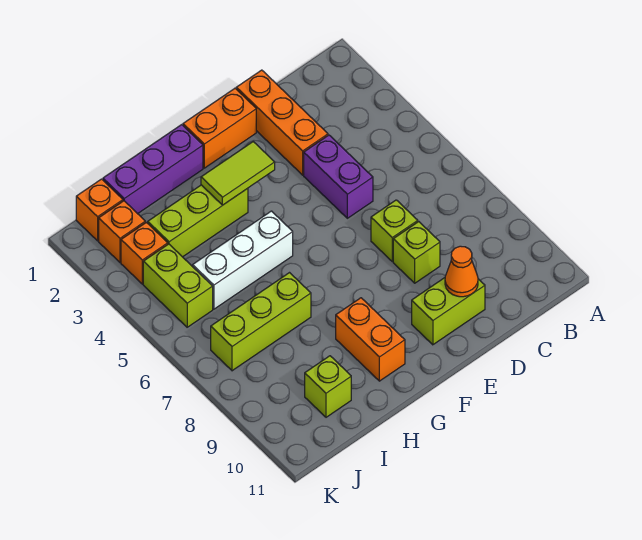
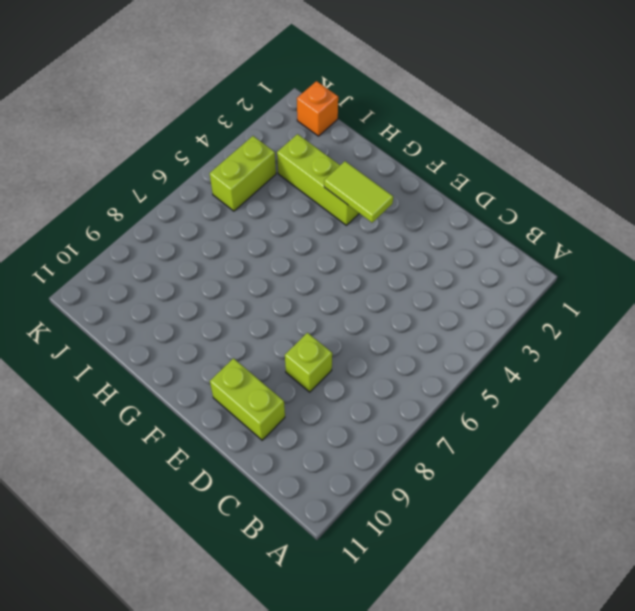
none -> orange brick D1:D3 level 1
none -> purple brick D4:D5 level 1
none -> lime brick D7 level 1

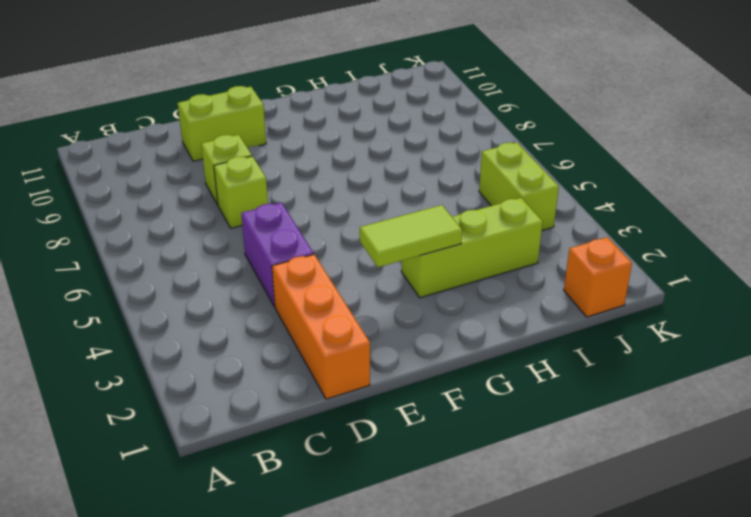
none -> orange brick E1:F1 level 1
none -> purple brick G1:I1 level 1
none -> white brick G5:I5 level 1

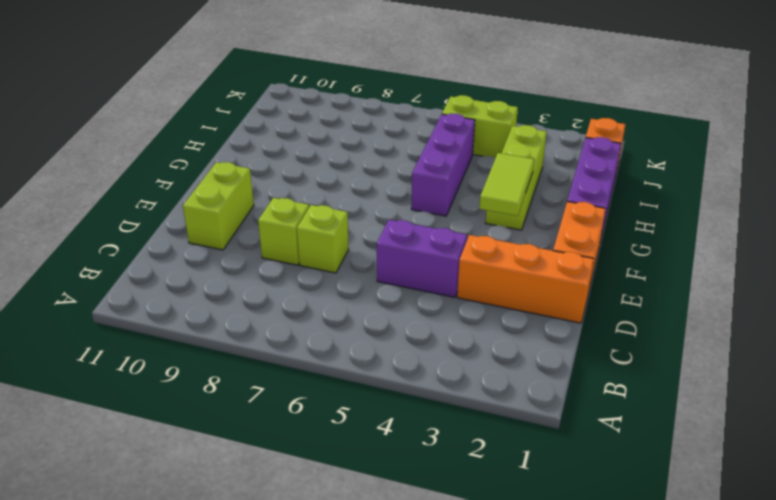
purple brick G5:I5 level 1 -> white brick G5:I5 level 1
none -> orange brick G9:G10 level 1
none -> lime brick H7:J7 level 1
none -> lime brick I10 level 1

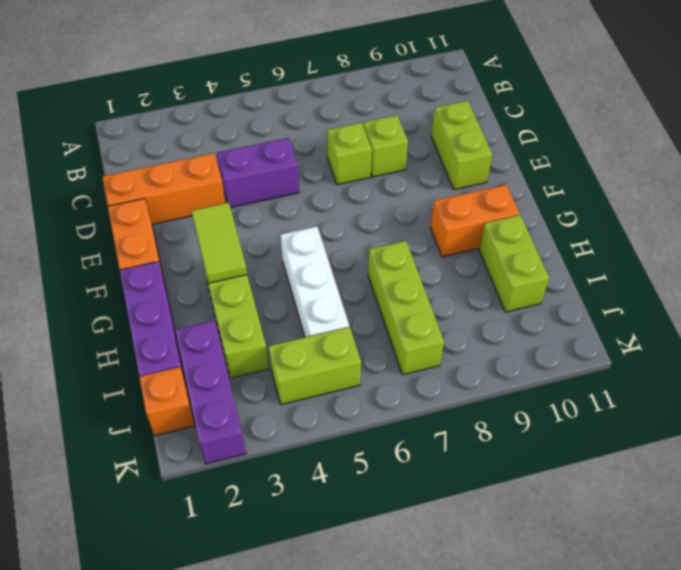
lime brick H10:I10 level 1 -> lime brick I10 level 1
purple brick I2:K2 level 1 -> orange brick J2 level 1
none -> orange brick J3 level 1
none -> orange cone D10 level 2

